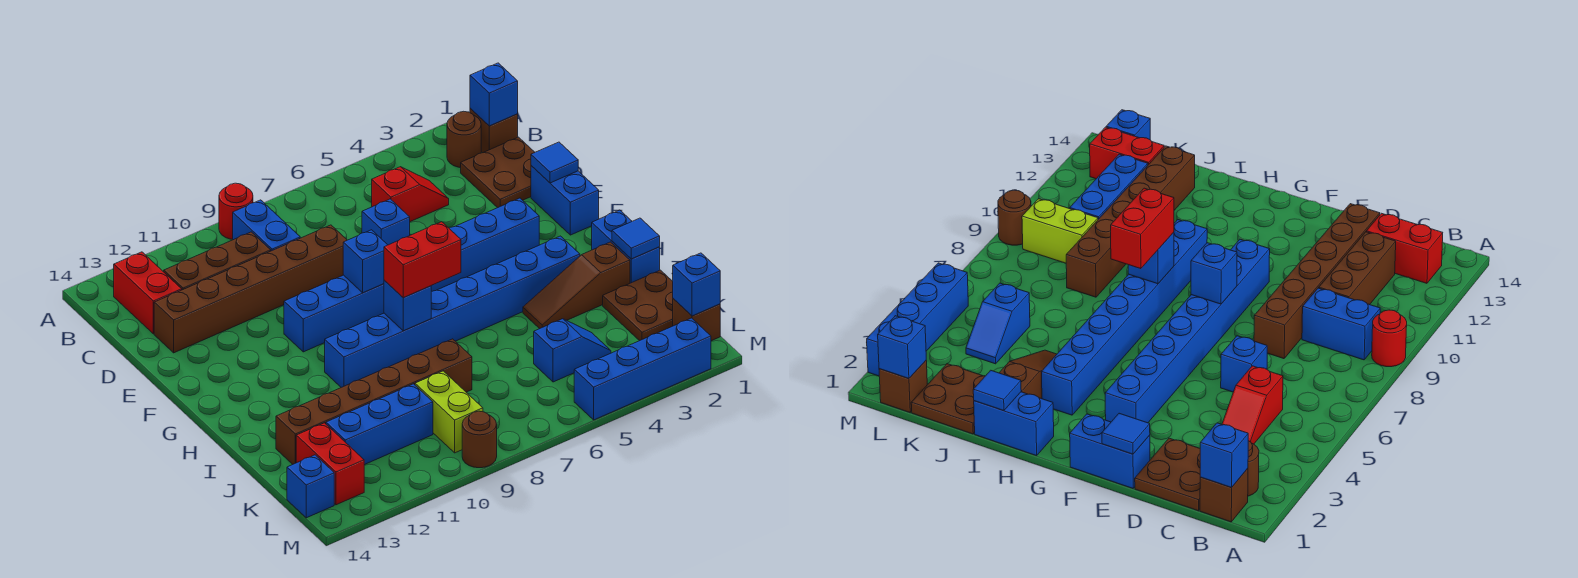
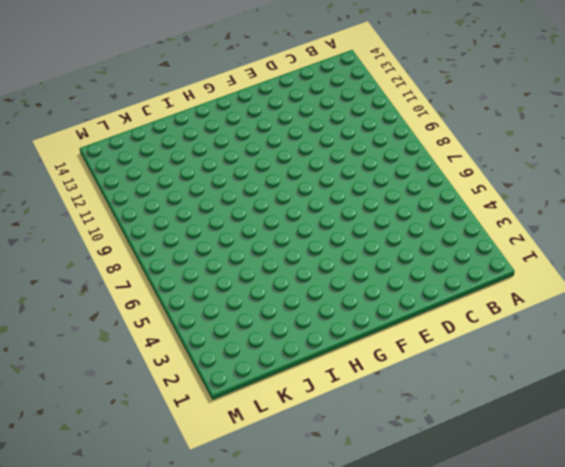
none -> red round brick A9 level 1
none -> brown brick B1 level 1
none -> brown round brick B2 level 1
none -> blue brick B9:C9 level 1

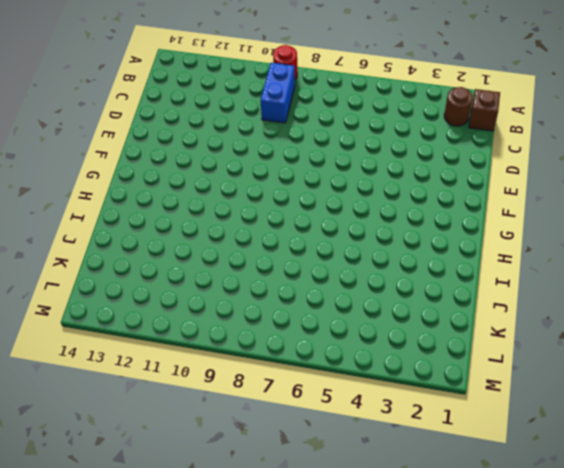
none -> red brick B13:C13 level 1
none -> brown plate C1:D2 level 1
none -> red slope C4:C5 level 1 top 5
none -> brown brick C10:C12 level 1

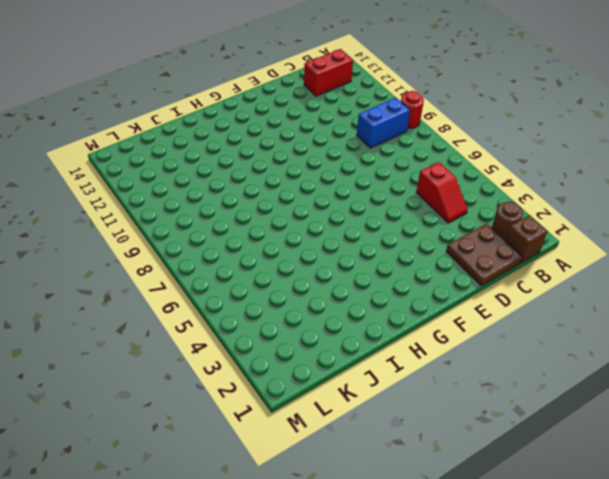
none -> brown brick C10:C12 level 1
none -> blue brick D6 level 1
none -> brown brick D8:D13 level 1
none -> blue brick E1:F1 level 1

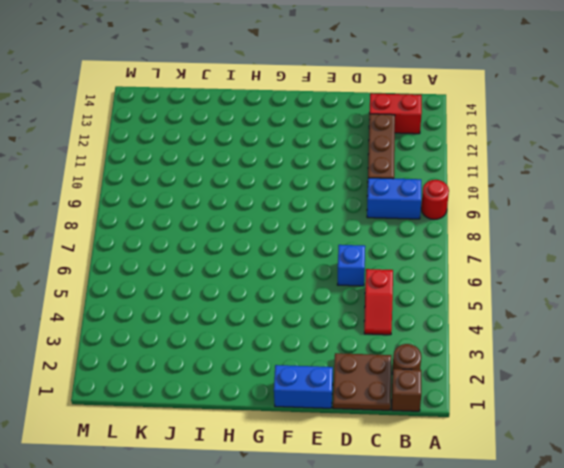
none -> brown brick D8:D13 level 1
none -> blue brick F3:F10 level 1
none -> blue brick H1:I1 level 1
none -> blue brick H3:H10 level 1

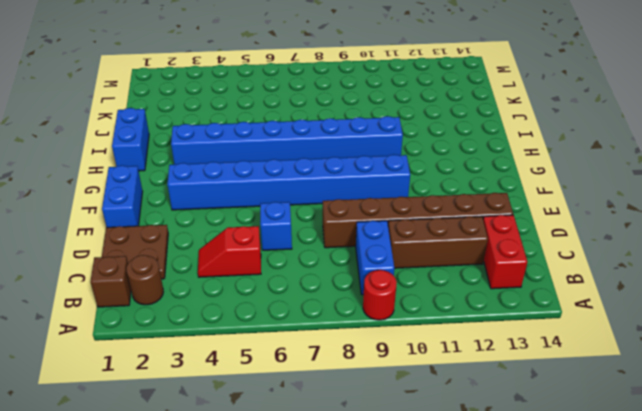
none -> brown slope I2:I4 level 1 top 2
none -> brown plate J1:K2 level 1
none -> brown brick J8:J13 level 1
none -> blue slope K4:K5 level 1 top 5

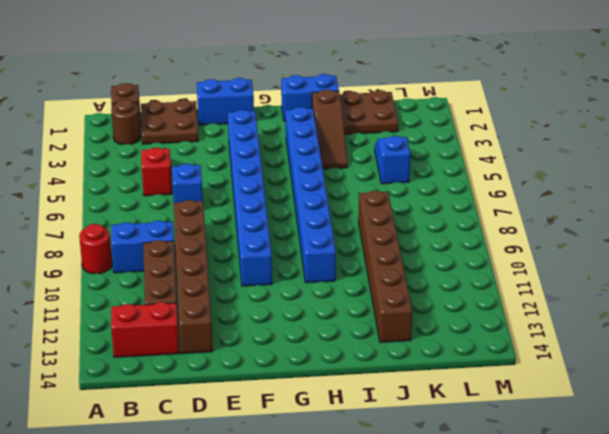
none -> lime brick K9:L9 level 1
none -> blue brick K10:K12 level 1
none -> red brick K13:L13 level 1
none -> brown brick L1 level 1

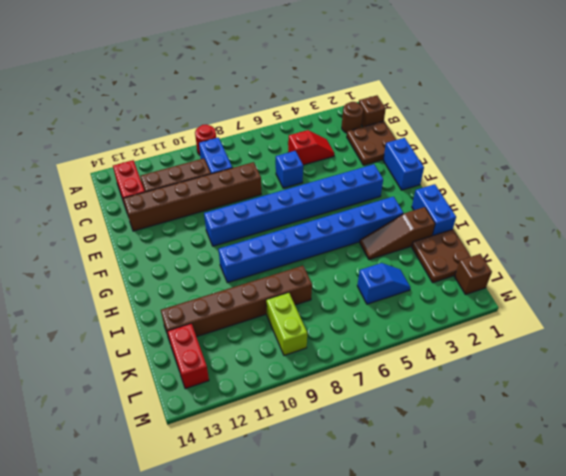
none -> blue brick K10:K12 level 1
none -> blue brick L14 level 1
none -> blue brick M2:M5 level 1
none -> brown round brick M9 level 1

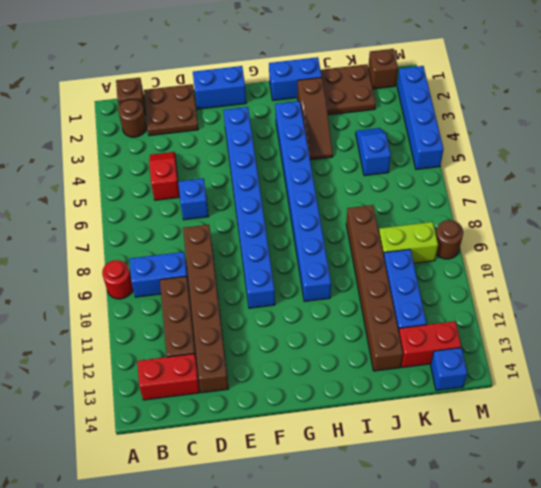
none -> blue brick B1 level 2
none -> blue tile E1 level 2
none -> blue brick F8 level 2
none -> blue brick H8 level 2

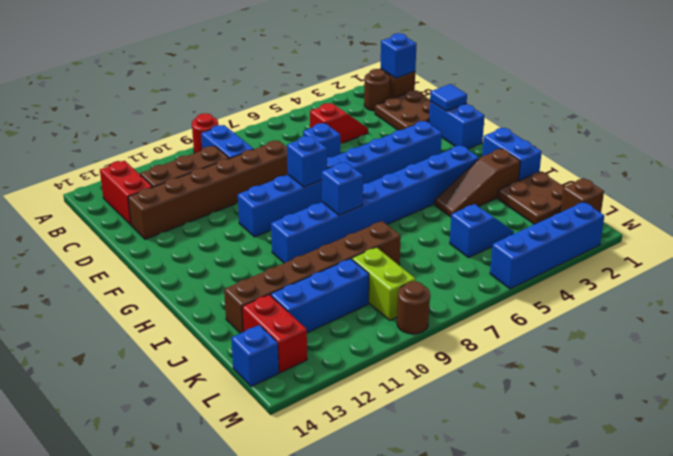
none -> blue tile I1 level 2
none -> blue brick L1 level 2
none -> red brick H7:H8 level 3

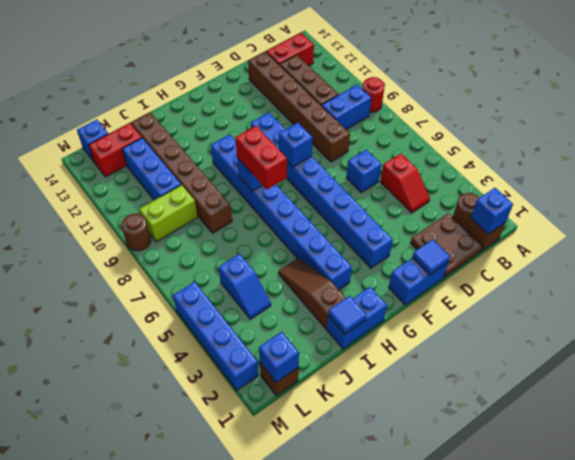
none -> brown plate J1:K2 level 1

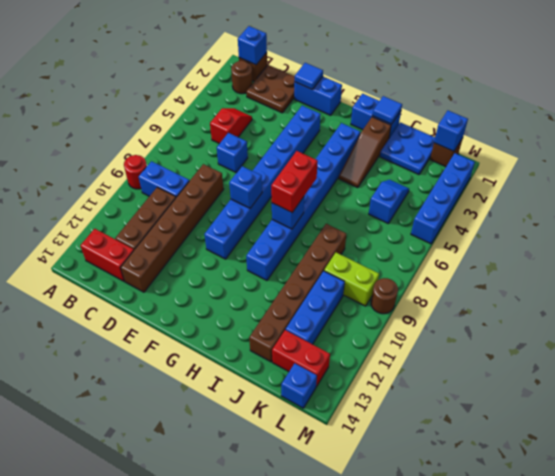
blue plate J1:K2 level 1 -> brown plate J1:K2 level 1

